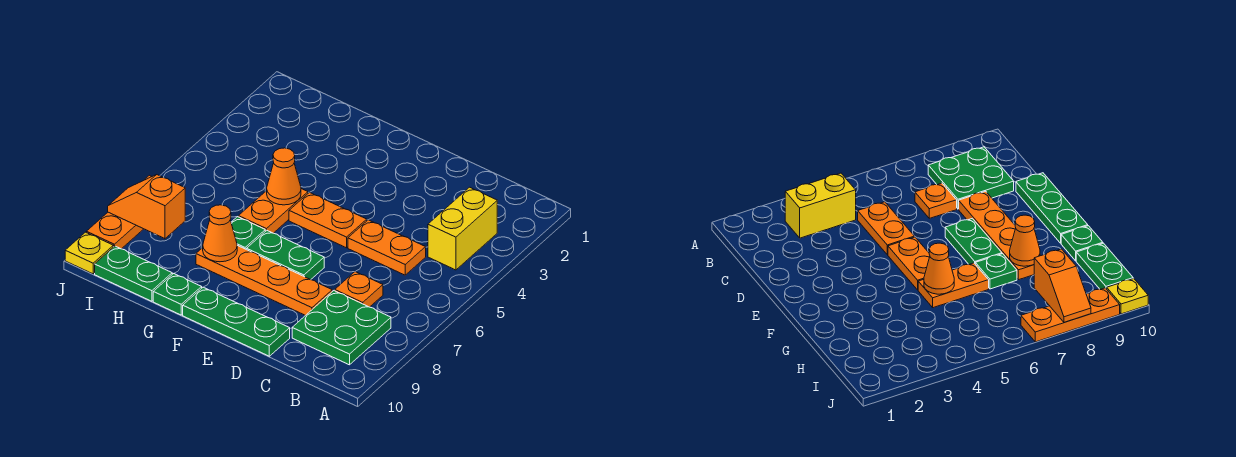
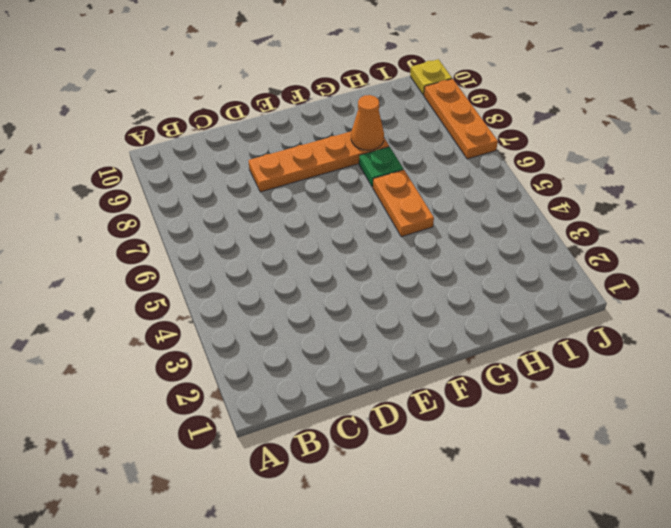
none -> yellow brick B3:B4 level 1
none -> green plate B8:C9 level 1
none -> orange plate C5:D5 level 1

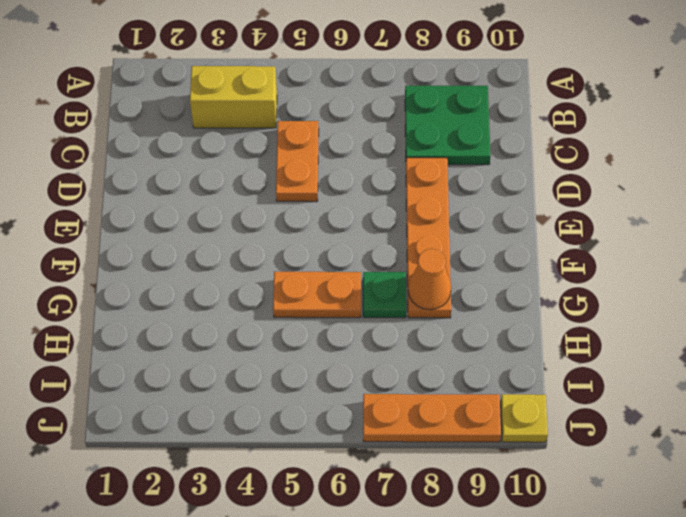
none -> orange plate C7 level 1
none -> green plate D10:F10 level 1
none -> orange plate E5:F5 level 1

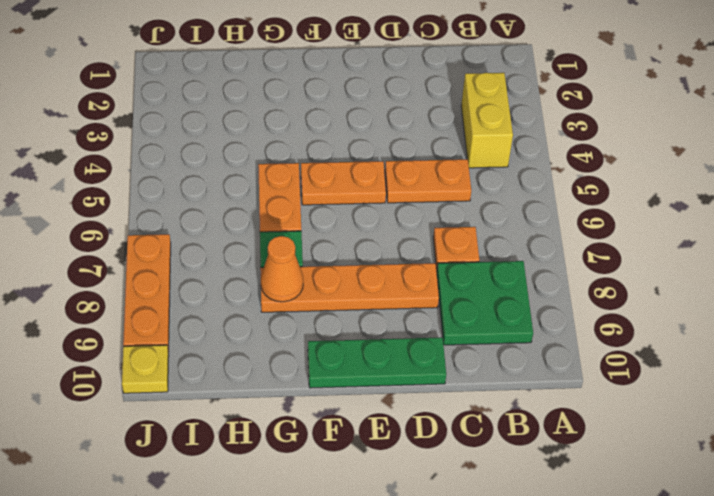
none -> green plate E7:F7 level 1
none -> green plate G10 level 1
none -> green plate H10:I10 level 1

